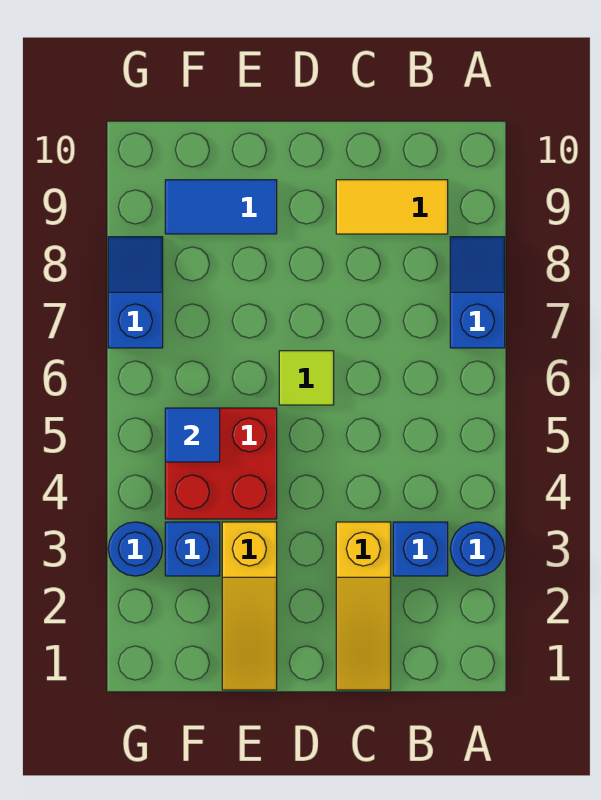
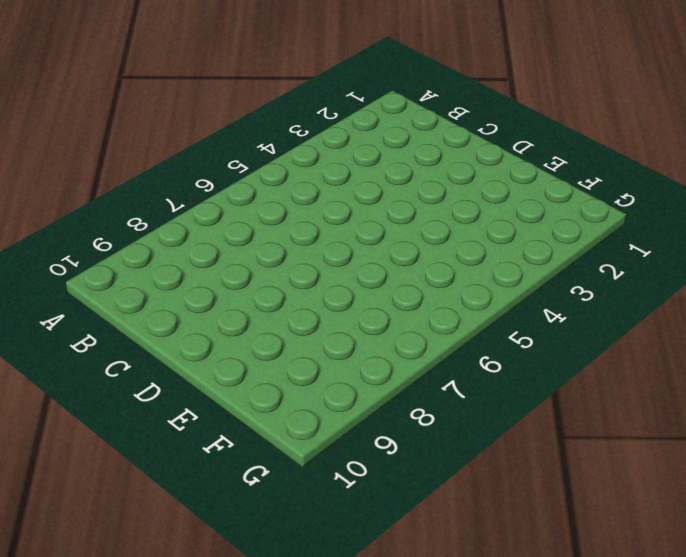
none -> blue round brick A3 level 1
none -> blue slope A7:A8 level 1 top 7
none -> blue brick B3 level 1

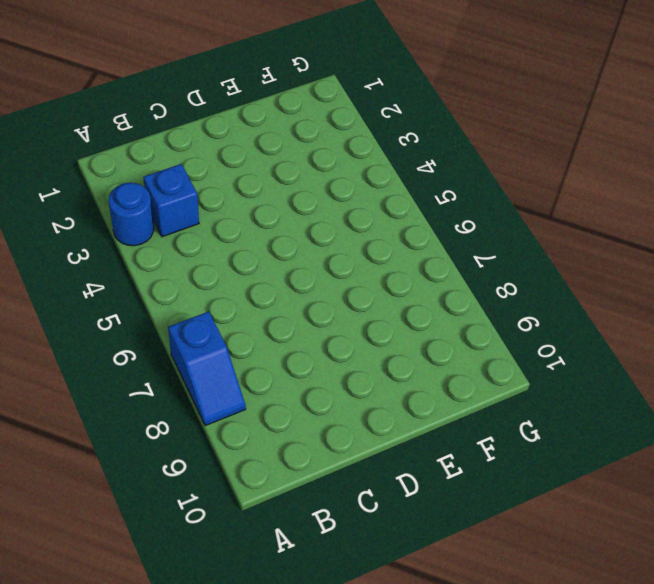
none -> yellow tile B9:C9 level 1
none -> yellow slope C1:C3 level 1 top 3
none -> lime tile D6 level 1

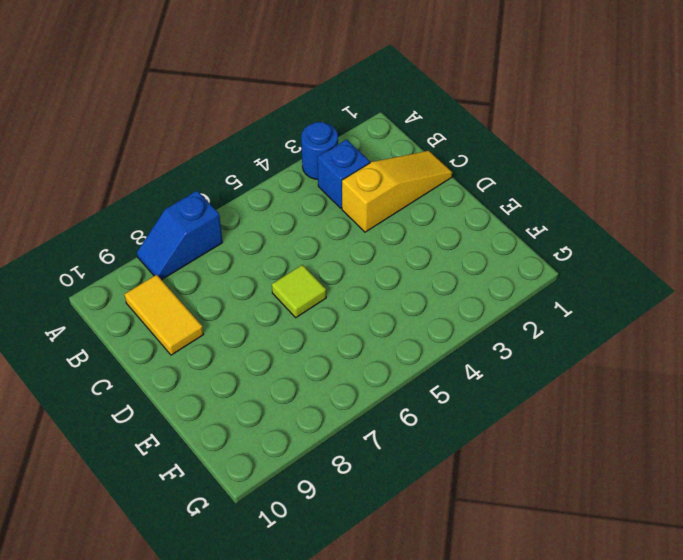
none -> yellow slope E1:E3 level 1 top 3
none -> red brick E4:F5 level 1
none -> blue tile E9:F9 level 1

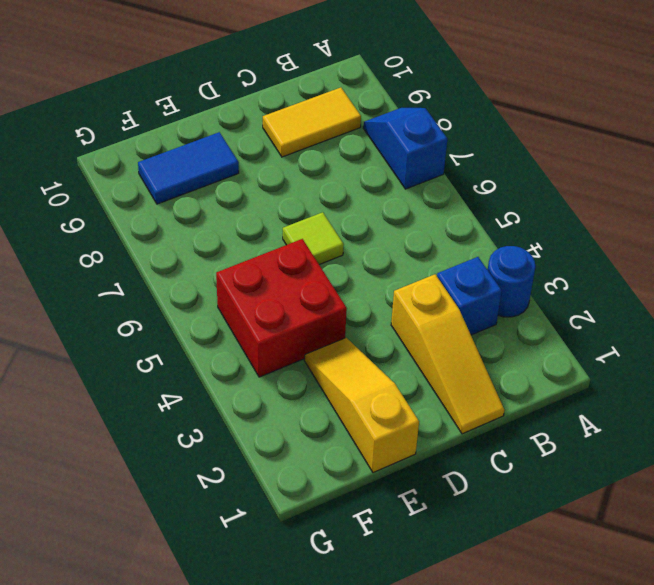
yellow slope E1:E3 level 1 top 1 -> yellow slope E1:E3 level 1 top 3
none -> blue brick F3 level 1
none -> blue round brick G3 level 1
none -> blue slope G7:G8 level 1 top 7

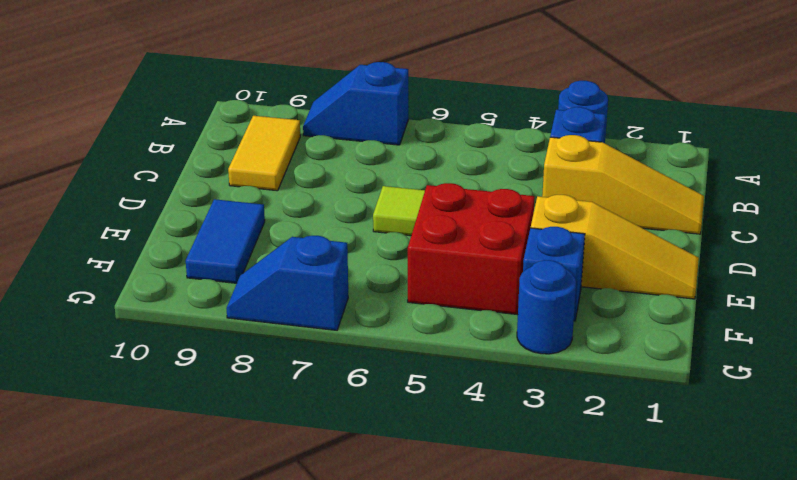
none -> blue tile F5 level 2

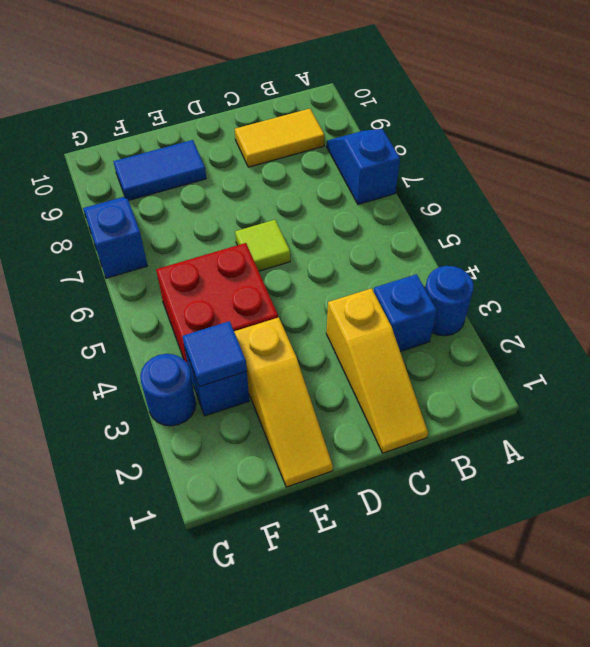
blue tile F3 level 2 -> blue tile F5 level 2

